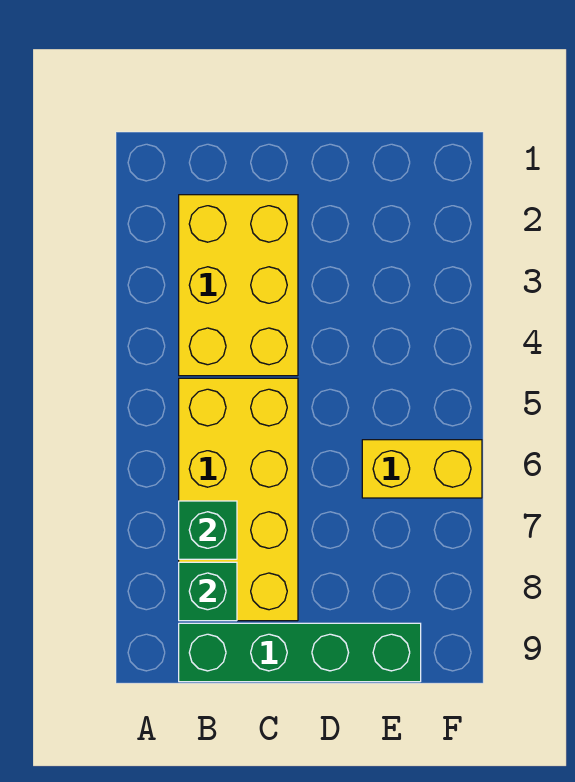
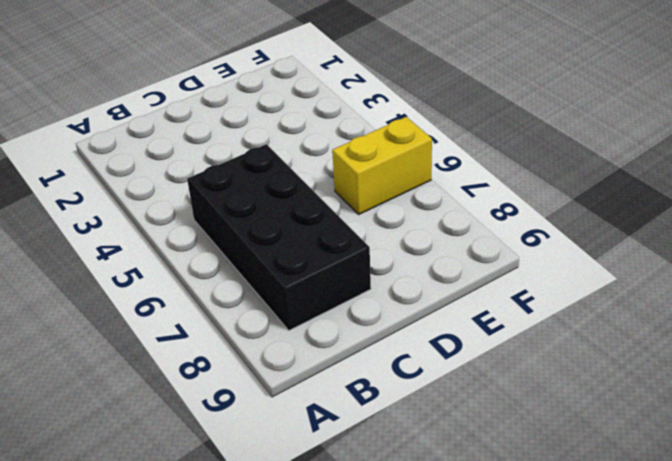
black brick B5:C8 level 1 -> yellow brick B5:C8 level 1
none -> yellow brick B2:C4 level 1
none -> green brick B9:E9 level 1

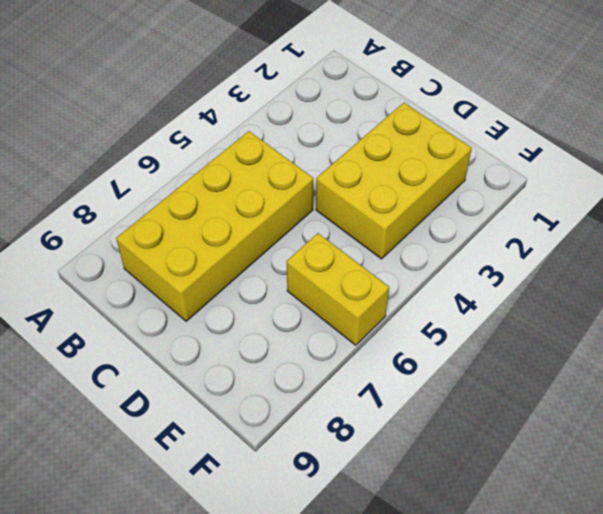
yellow brick D2:E4 level 1 -> yellow brick B2:C4 level 1
none -> green brick B9:E9 level 1
none -> green brick B7 level 2

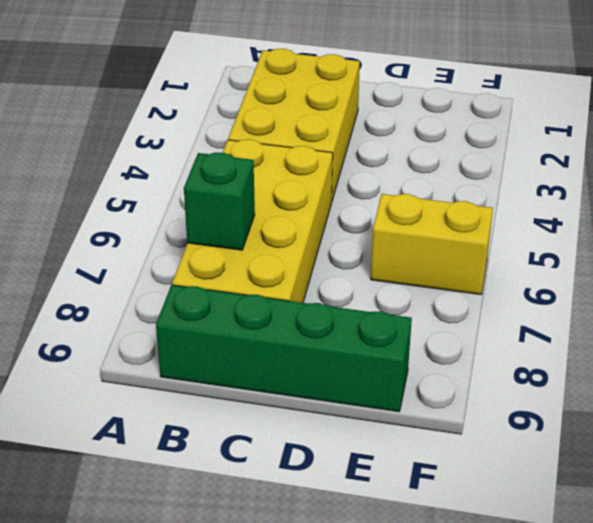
none -> green brick B8 level 2

